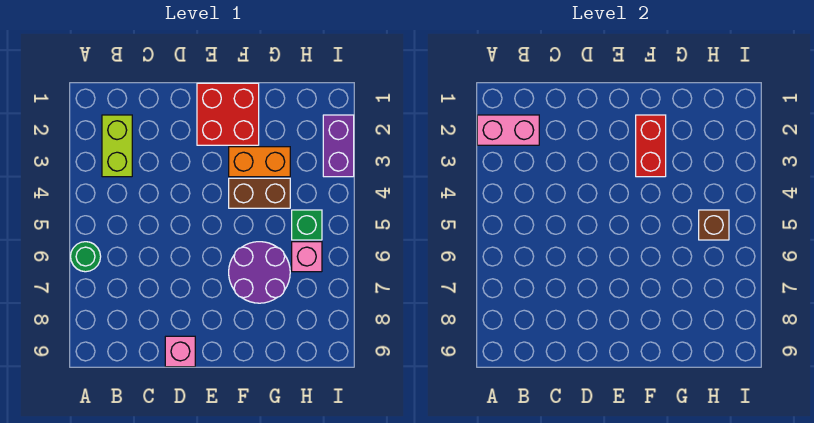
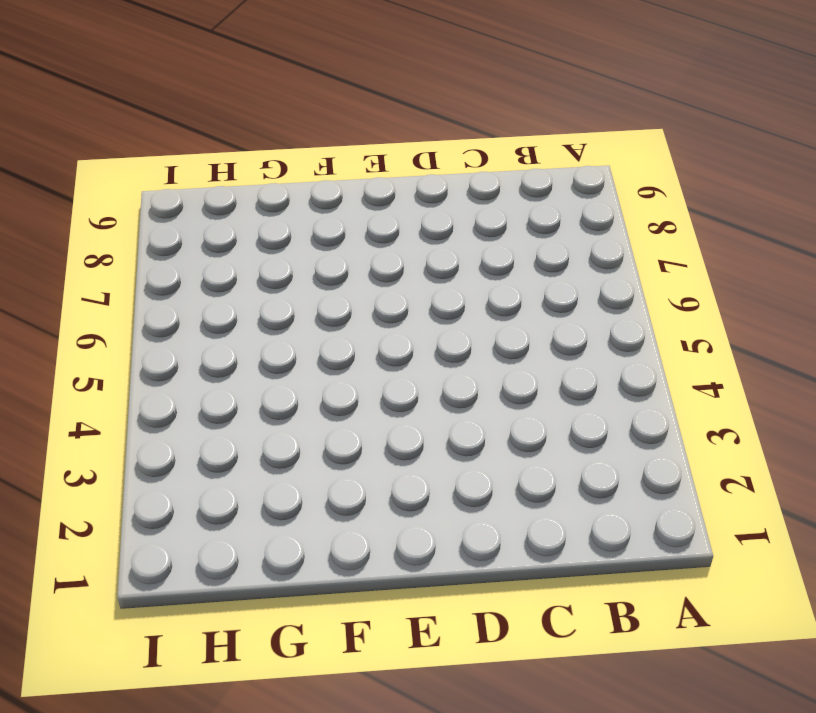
none -> green round brick A6 level 1
none -> lime brick B2:B3 level 1
none -> pink brick D9 level 1

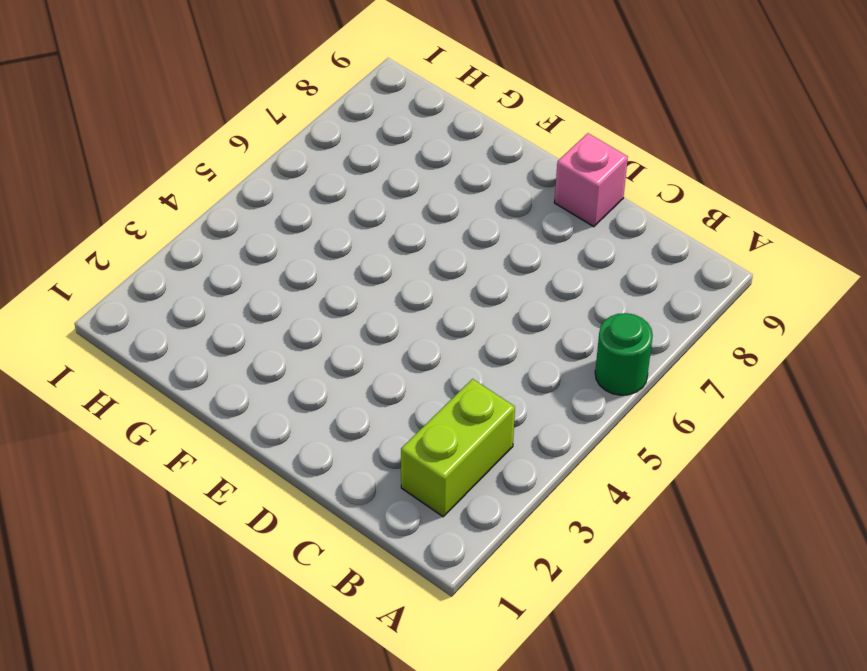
none -> red brick E1:F2 level 1
none -> orange brick F3:G3 level 1
none -> brown brick F4:G4 level 1

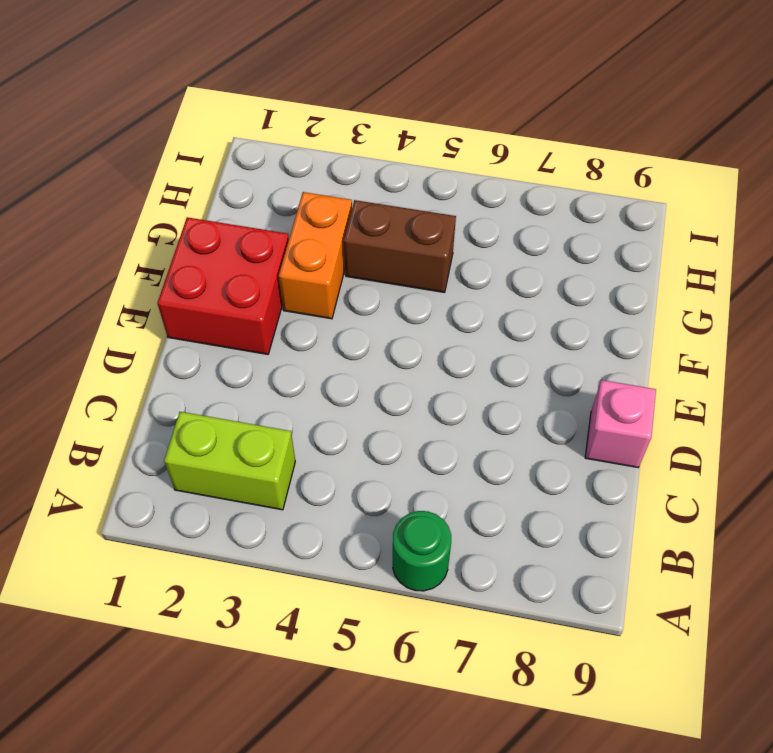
brown brick G4:G5 level 1 -> brown brick F4:G4 level 1
none -> purple round brick F6:G7 level 1
none -> green brick H5 level 1
none -> pink brick H6 level 1

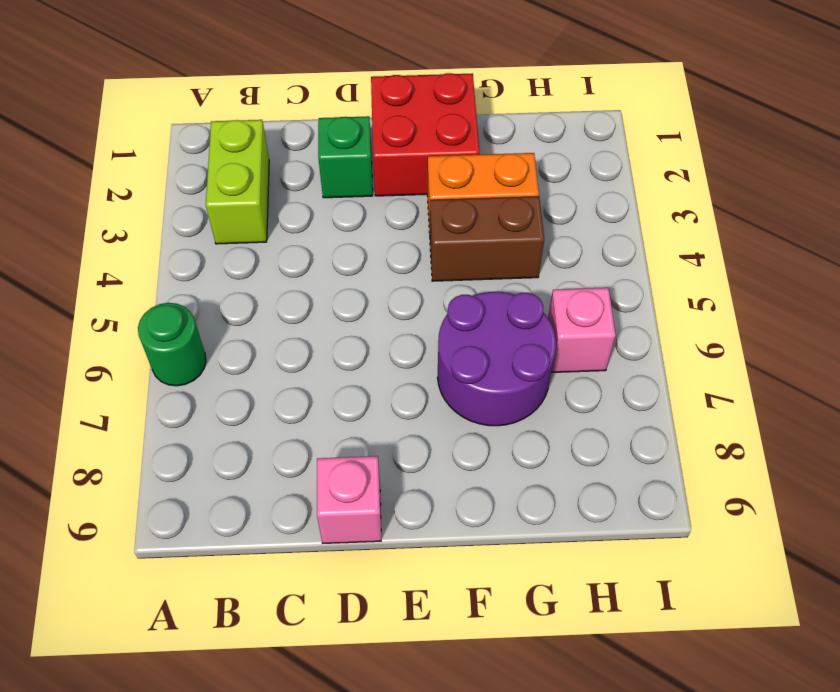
green brick D2 level 1 -> green brick H5 level 1
none -> purple brick I2:I3 level 1
none -> pink brick A2:B2 level 2
none -> red brick F2:F3 level 2

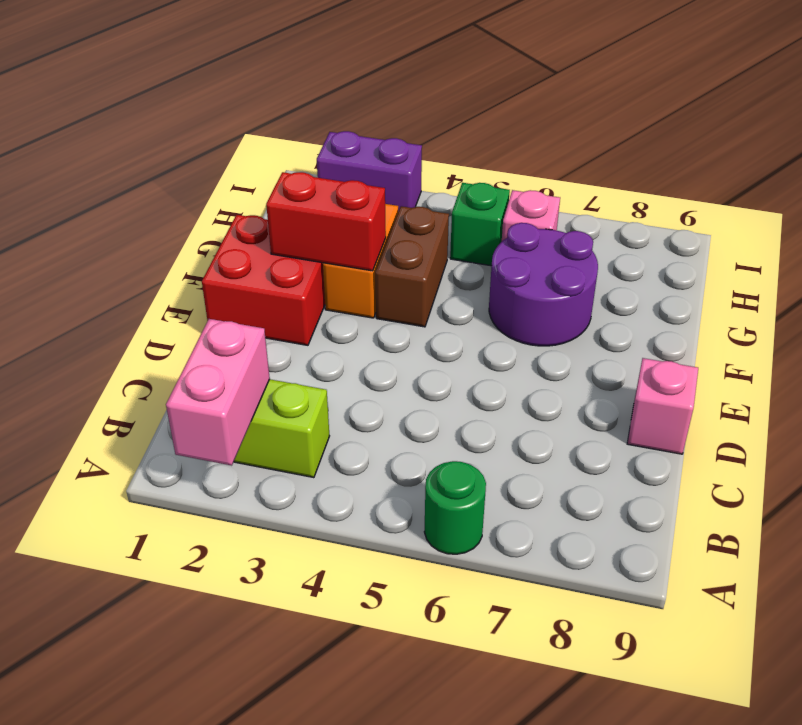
none -> brown brick H5 level 2

